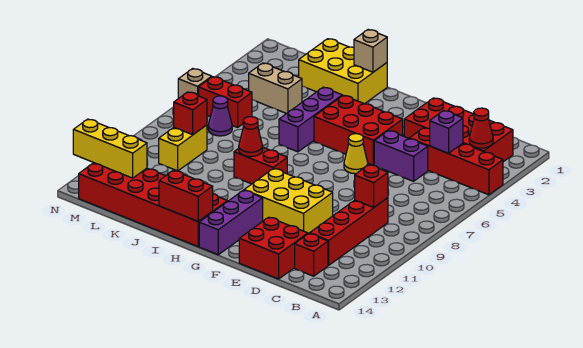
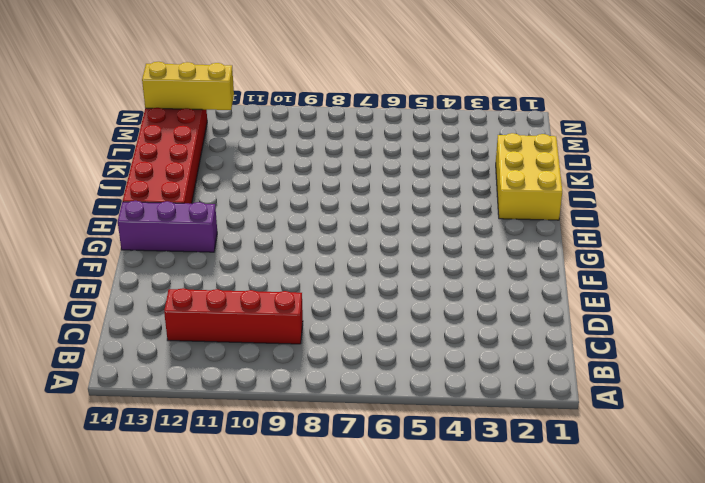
yellow brick M12:M14 level 2 -> yellow brick L13:N13 level 2
none -> red brick A4:D4 level 1
none -> red brick B2:E3 level 1
none -> red brick C13 level 1

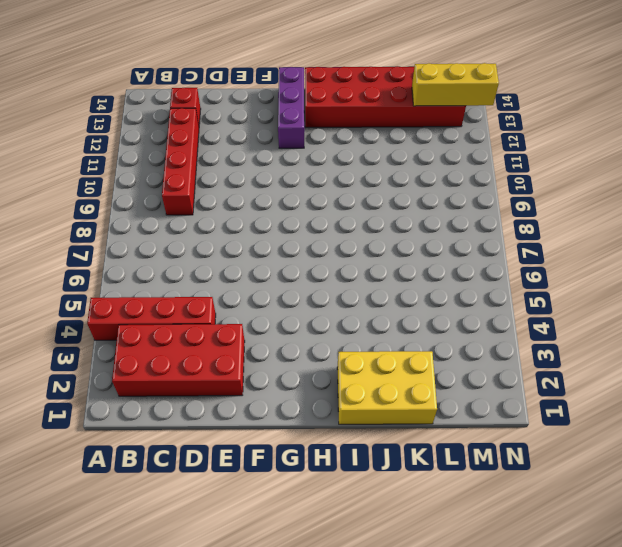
none -> purple brick D5:E5 level 1
none -> red brick D13:E14 level 1
none -> yellow brick E10:G11 level 1

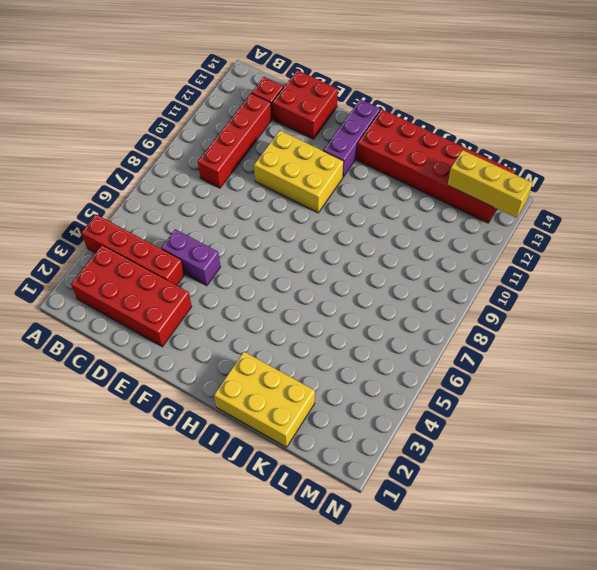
none -> red brick F4:H5 level 1
none -> yellow cone F6 level 1
none -> red brick H9:I9 level 1

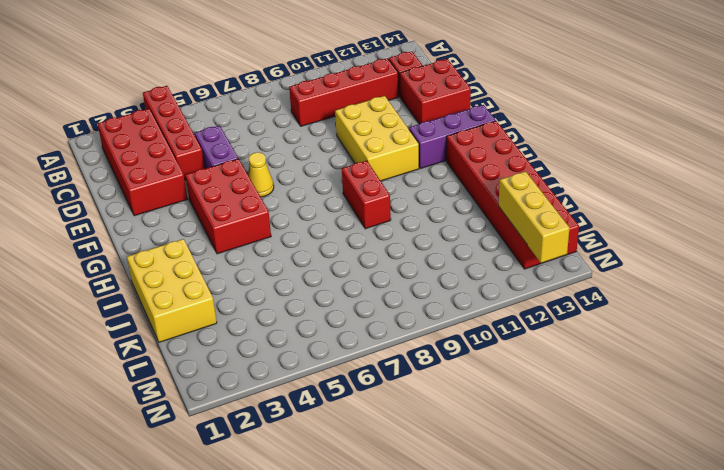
none -> purple brick I4:I6 level 1
none -> tan brick K4:L4 level 1
none -> red brick L6:M6 level 1

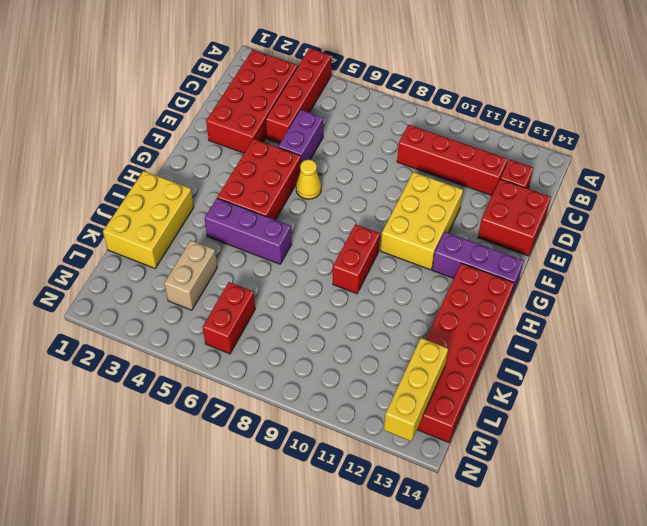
none -> purple cone L7 level 1
none -> yellow brick L9:L10 level 1
none -> tan brick N6 level 1

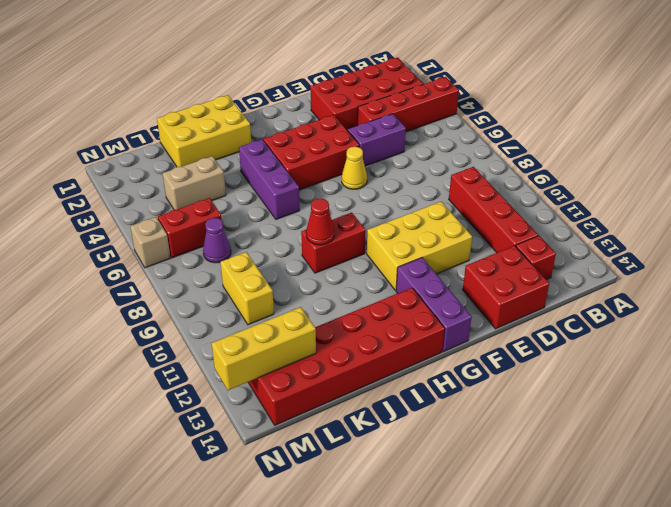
none -> red cone B3 level 2
none -> purple brick C4 level 2
none -> red brick C9 level 2

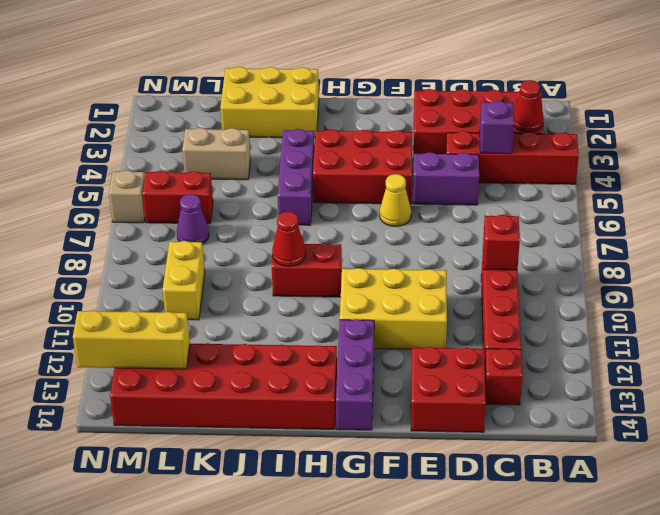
none -> red brick H14:I14 level 2
none -> tan brick I1 level 2
none -> red brick L9 level 2

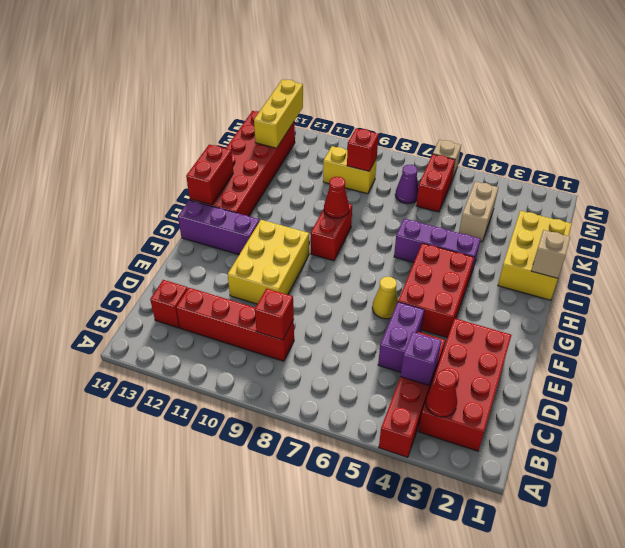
none -> red brick D13:E14 level 1

